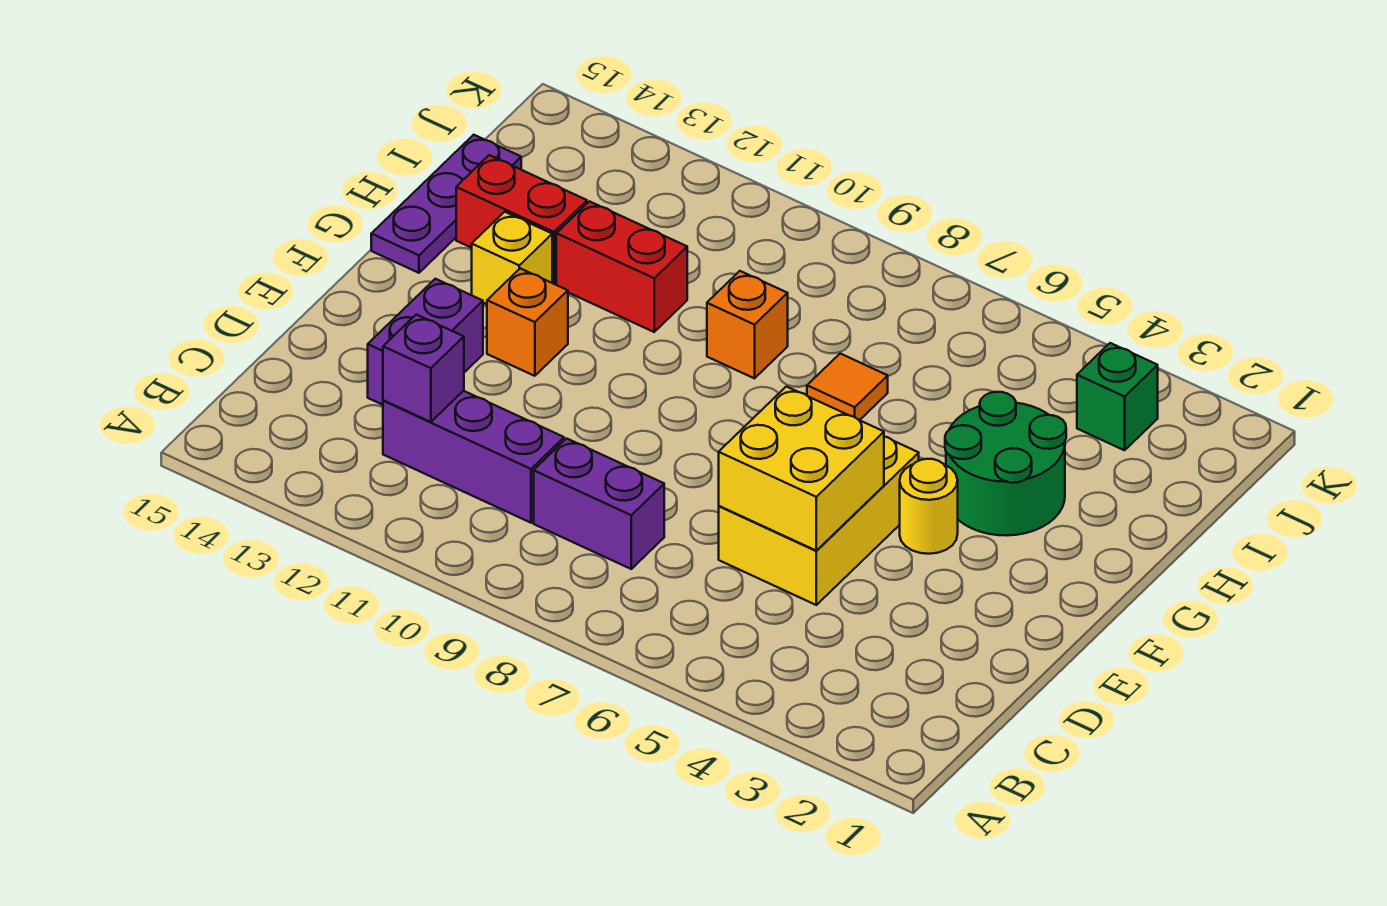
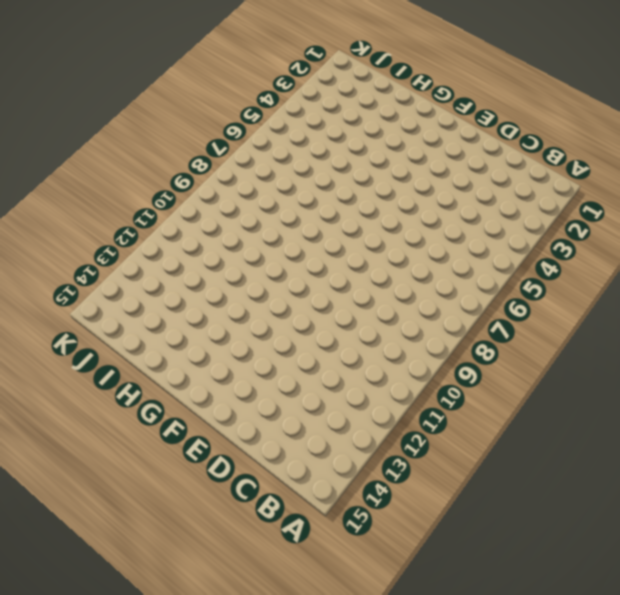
none -> purple brick C8:C9 level 1
none -> purple brick C10:C12 level 1
none -> yellow brick D5:F6 level 1

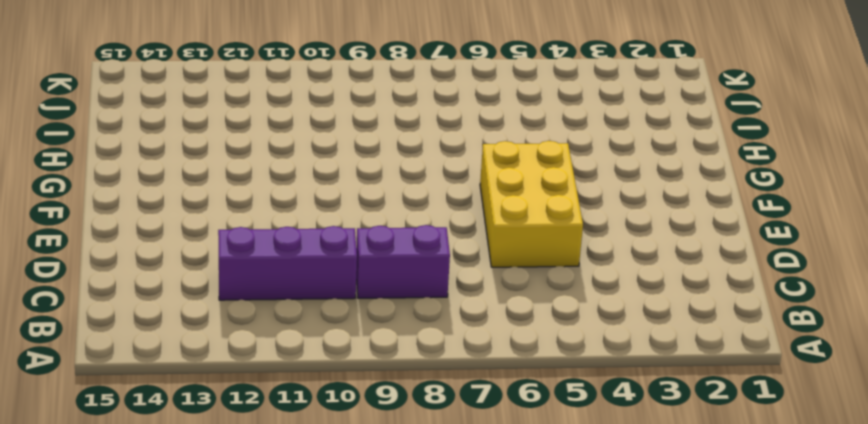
none -> purple brick D13:E13 level 1
none -> yellow round brick F4 level 1
none -> orange brick F12 level 1

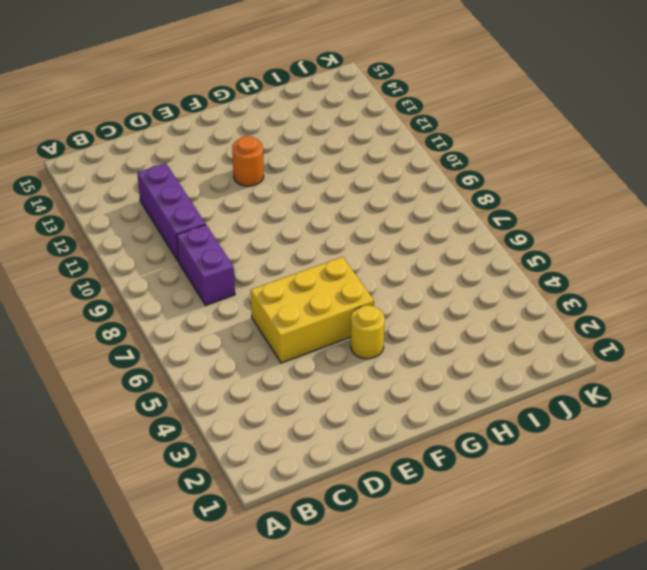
orange round brick F12 level 1 -> orange brick F12 level 1
none -> purple brick D13:E13 level 1
none -> green round brick G3:H4 level 1
none -> yellow brick G13 level 1

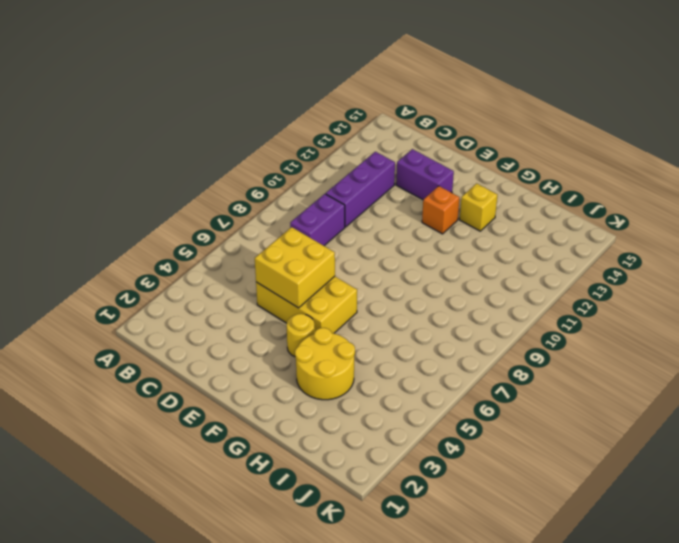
yellow round brick G3:H4 level 1 -> green round brick G3:H4 level 1
none -> purple plate G15:I15 level 1
none -> orange tile H7 level 1
none -> orange brick H9 level 1

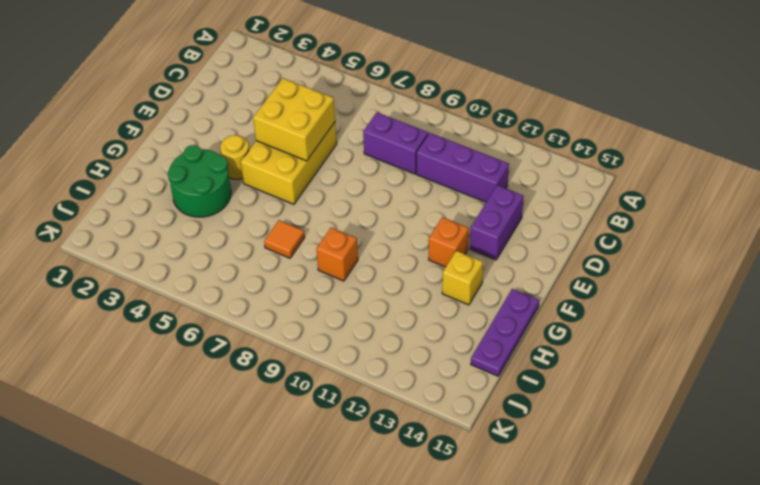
none -> red brick H11:H12 level 1
none -> red brick H13:H14 level 1
none -> green brick J3 level 1

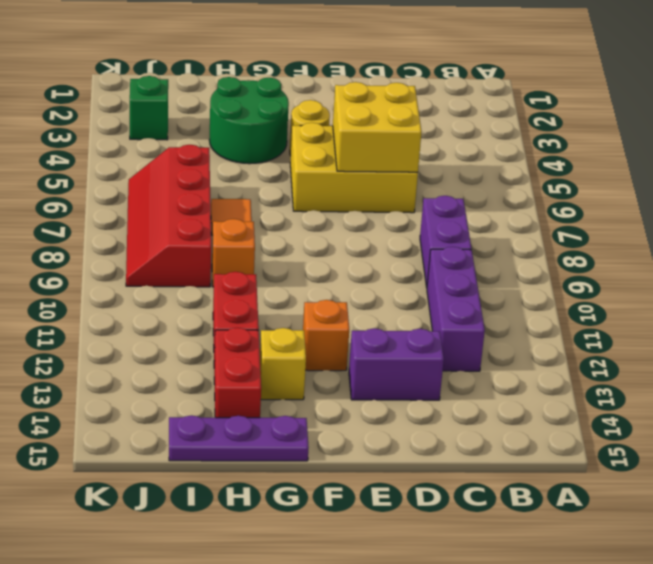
red slope I6:J9 level 1 top I -> none
none -> purple brick C12 level 2

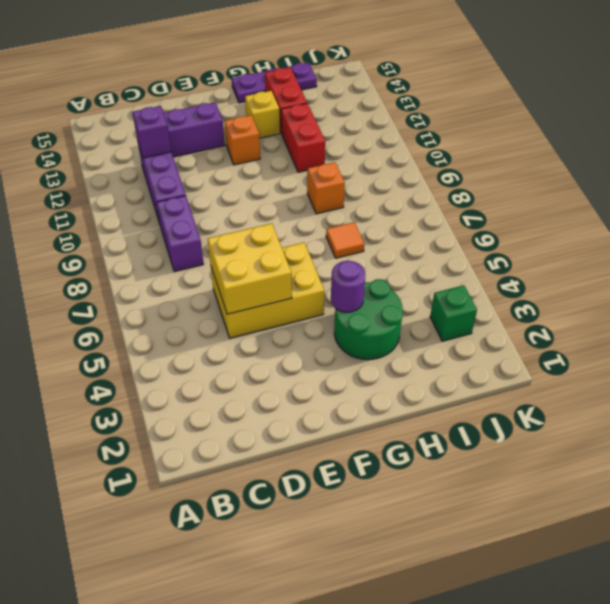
purple round brick G4 level 2 -> none
none -> yellow round brick F4 level 1

